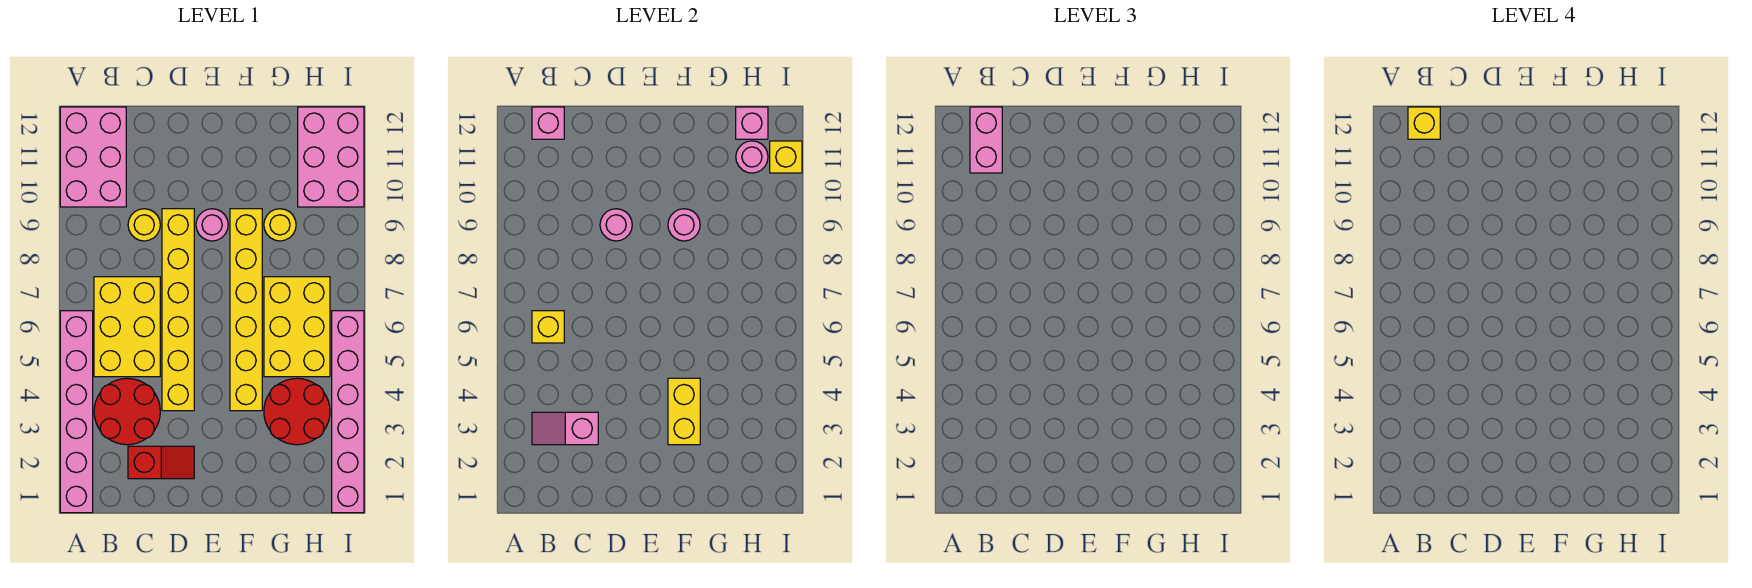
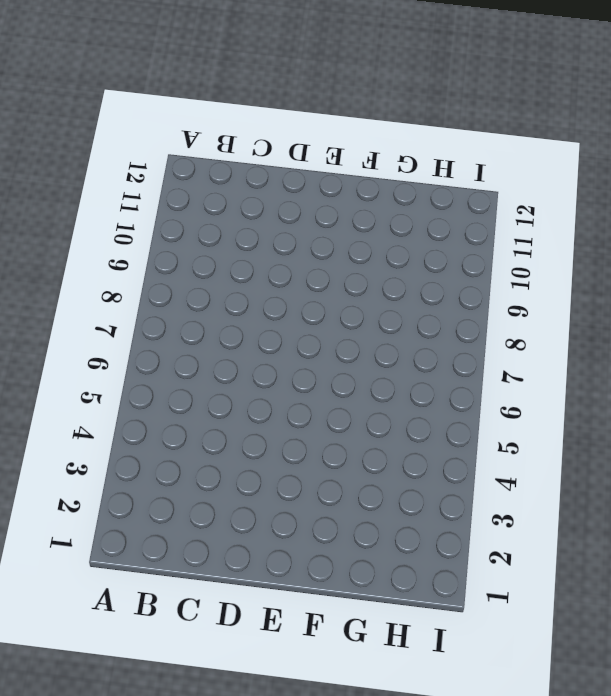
none -> pink brick A1:A6 level 1
none -> pink brick A10:B12 level 1
none -> red round brick B3:C4 level 1

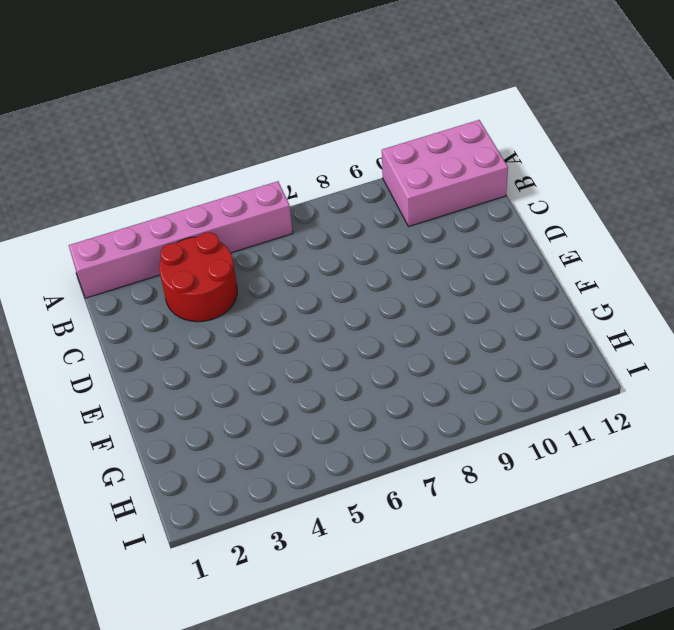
none -> yellow brick B5:C7 level 1
none -> red slope C2:D2 level 1 top C
none -> yellow round brick C9 level 1

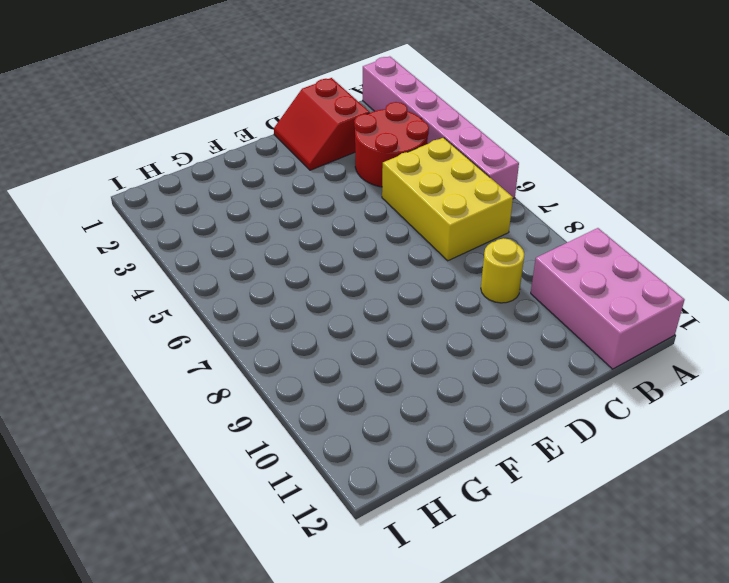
red slope C1:D2 level 1 top C -> red slope C2:D2 level 1 top C
none -> yellow brick D4:D9 level 1
none -> pink round brick E9 level 1
none -> yellow brick F4:F9 level 1

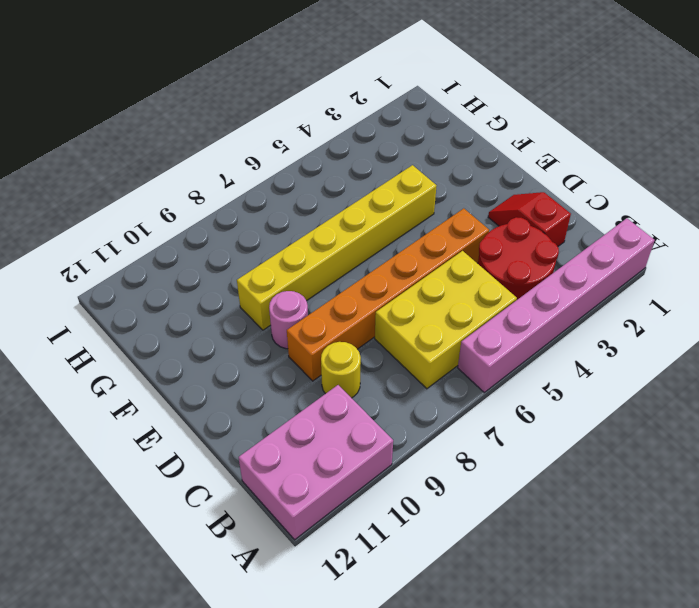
orange brick D4:D9 level 1 -> yellow brick D4:D9 level 1
none -> red round brick G3:H4 level 1
none -> yellow brick G5:H7 level 1
none -> yellow round brick G9 level 1

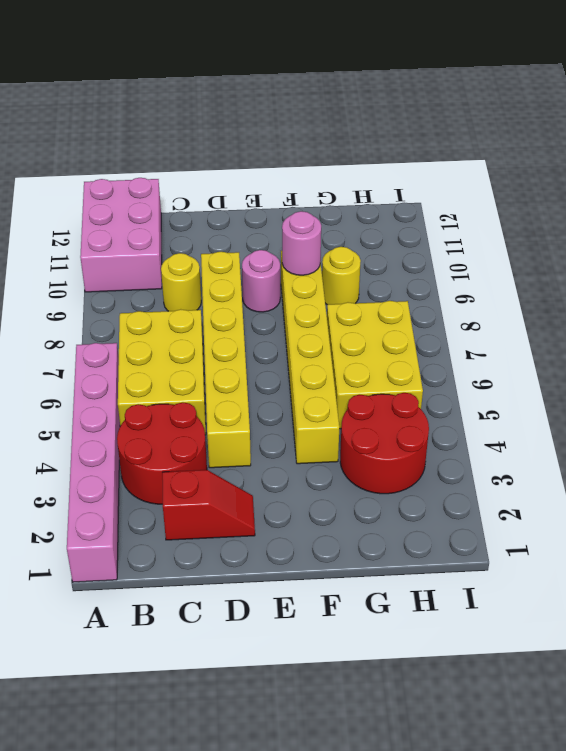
none -> pink brick H10:I12 level 1
none -> pink brick I1:I6 level 1
none -> pink slope B3:C3 level 2 top C

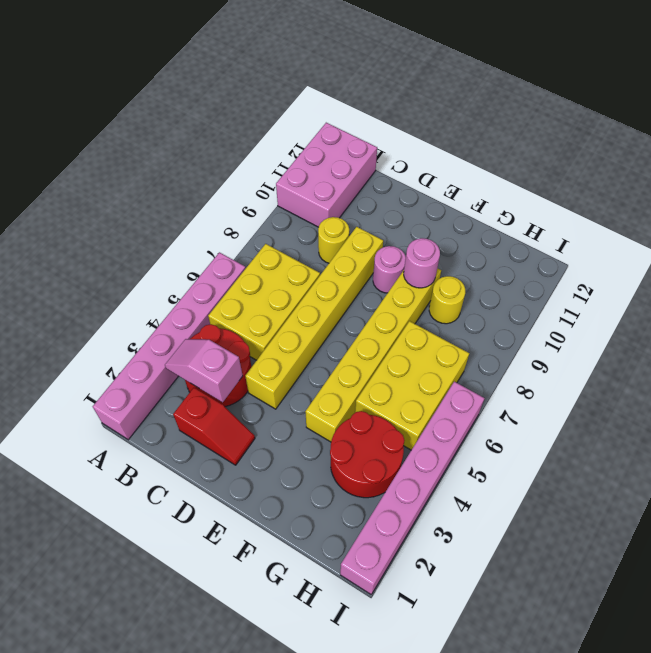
none -> pink brick H10:I12 level 1
none -> yellow brick B6 level 2
none -> pink brick B12 level 2

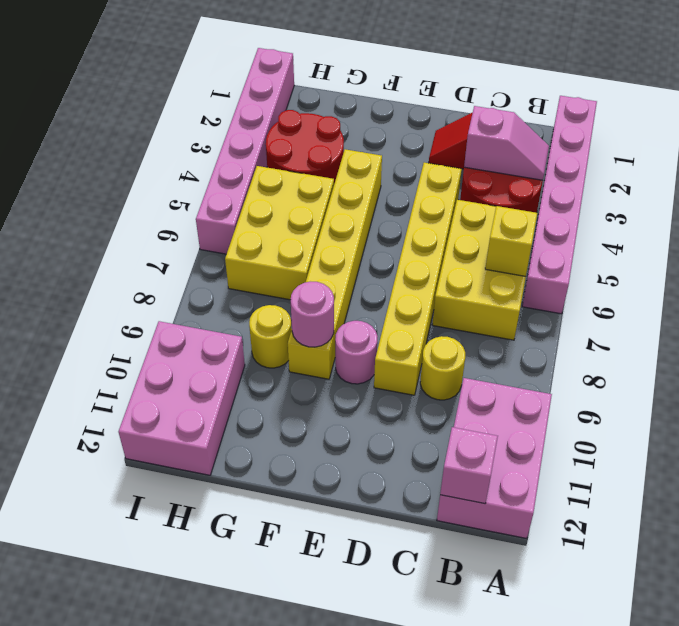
none -> pink round brick D9 level 2
none -> yellow brick F3:F4 level 2
none -> pink round brick H11 level 2

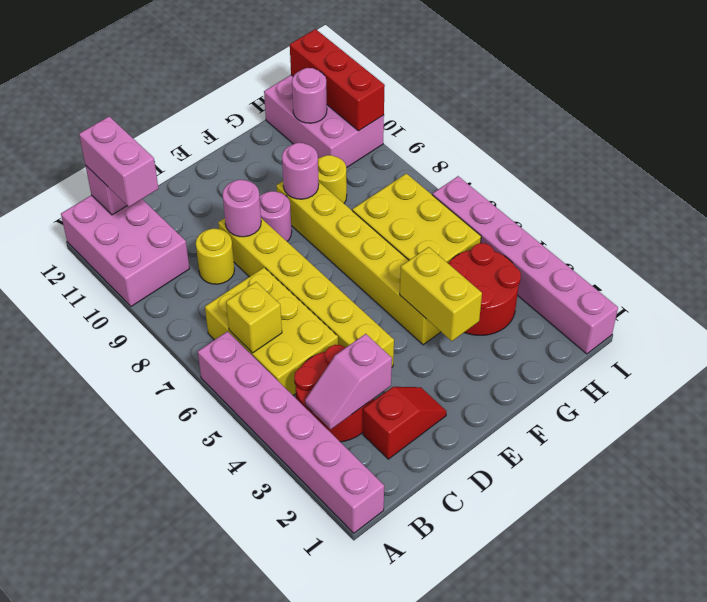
red brick I10:I12 level 2 -> yellow brick I11 level 2
none -> pink brick H12 level 2
none -> yellow brick B12 level 4

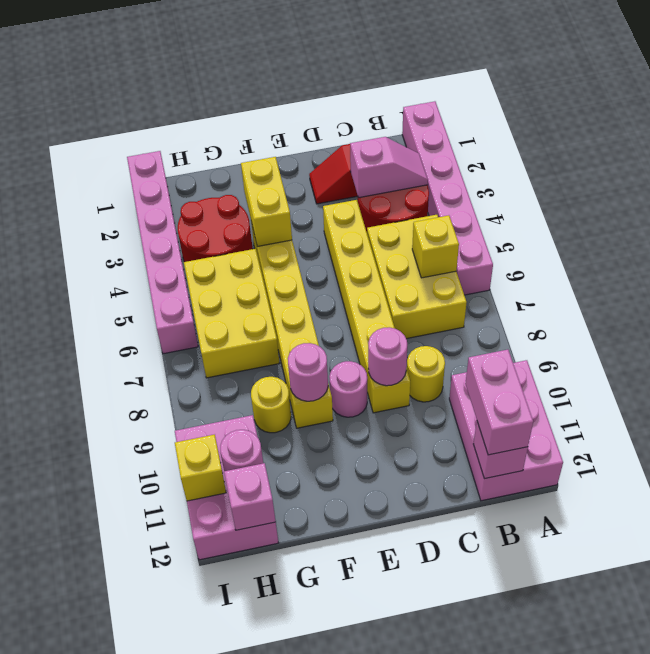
none -> yellow brick B12 level 4

